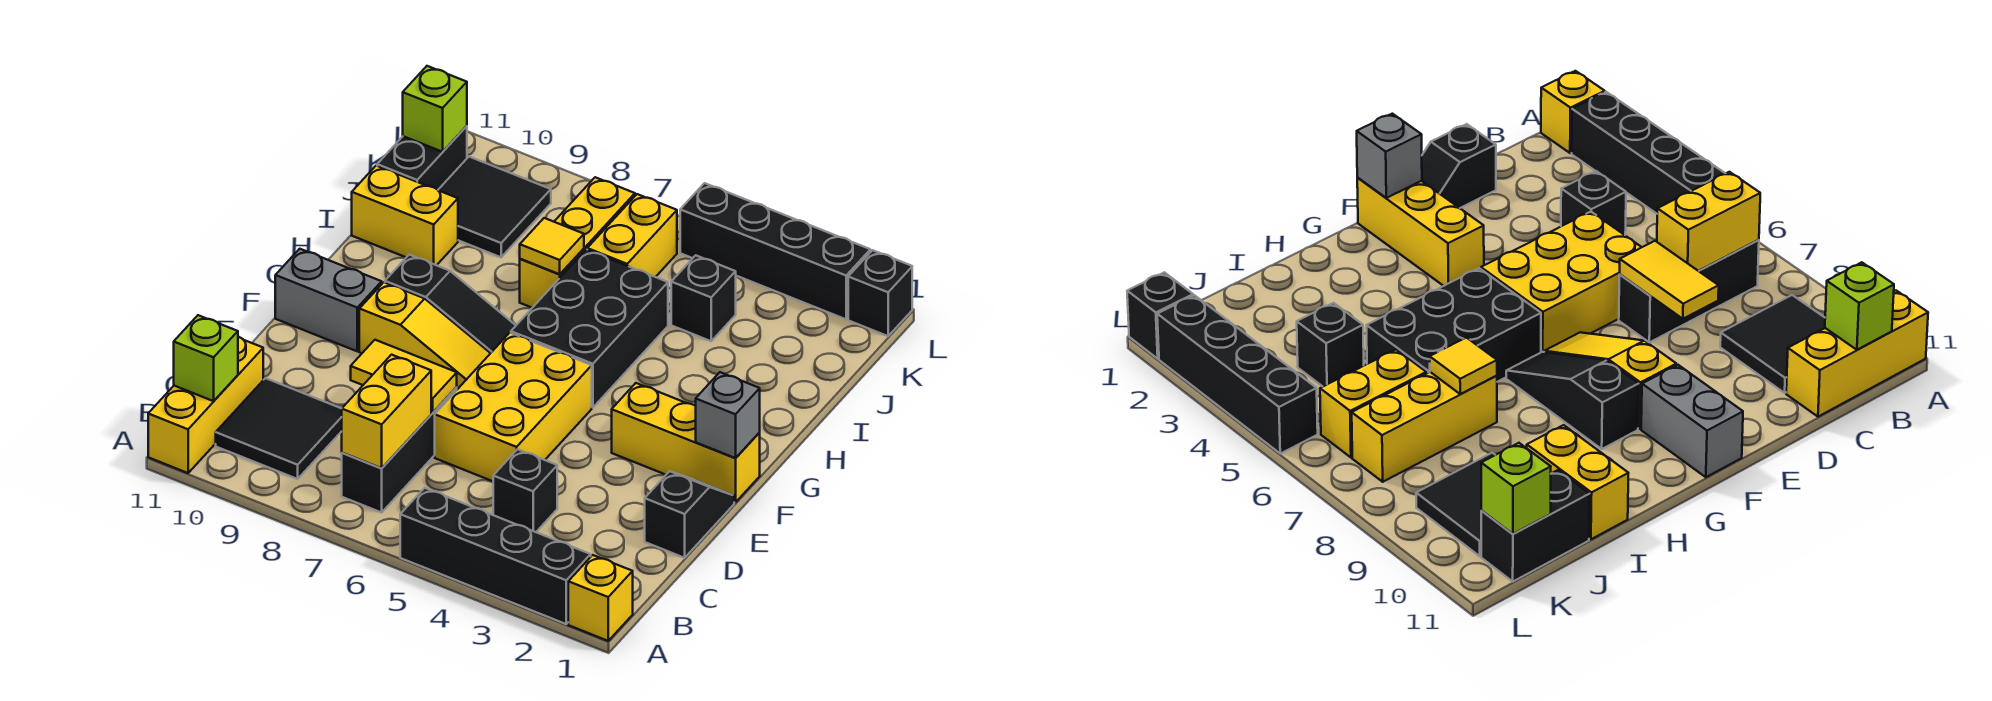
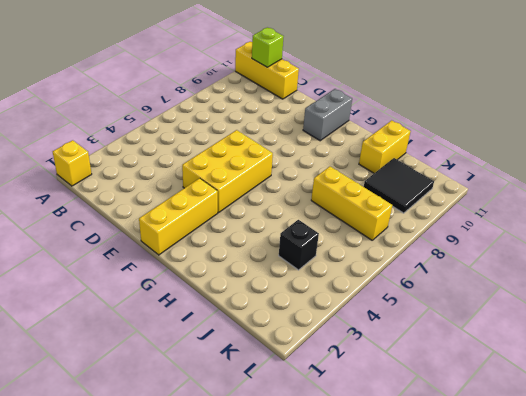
yellow brick E4:F6 level 1 -> yellow brick D5:F6 level 1
none -> black brick A2:A5 level 1
none -> black brick B7:D7 level 1
none -> black tile B9:C10 level 1

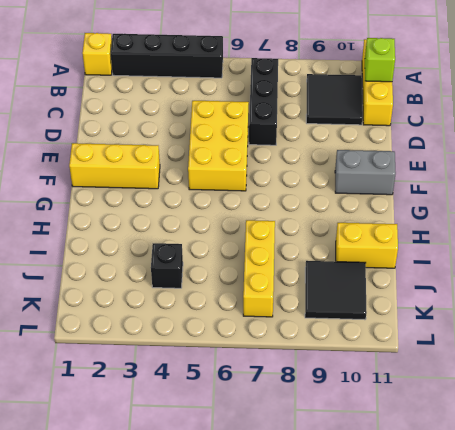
none -> black brick C4 level 1
none -> black slope D1:E1 level 1 top D
none -> yellow slope F7:F9 level 1 top 9

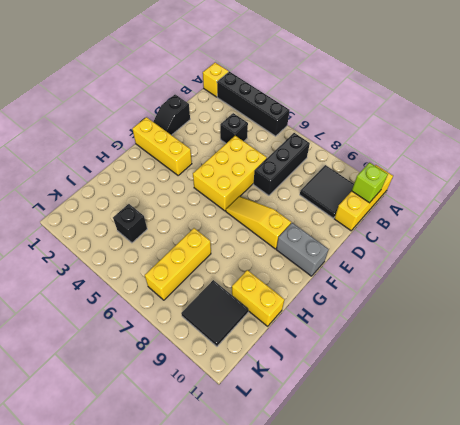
none -> black brick G5:I6 level 1
none -> black slope G7:G9 level 1 top 9
none -> yellow brick J6:K6 level 1

